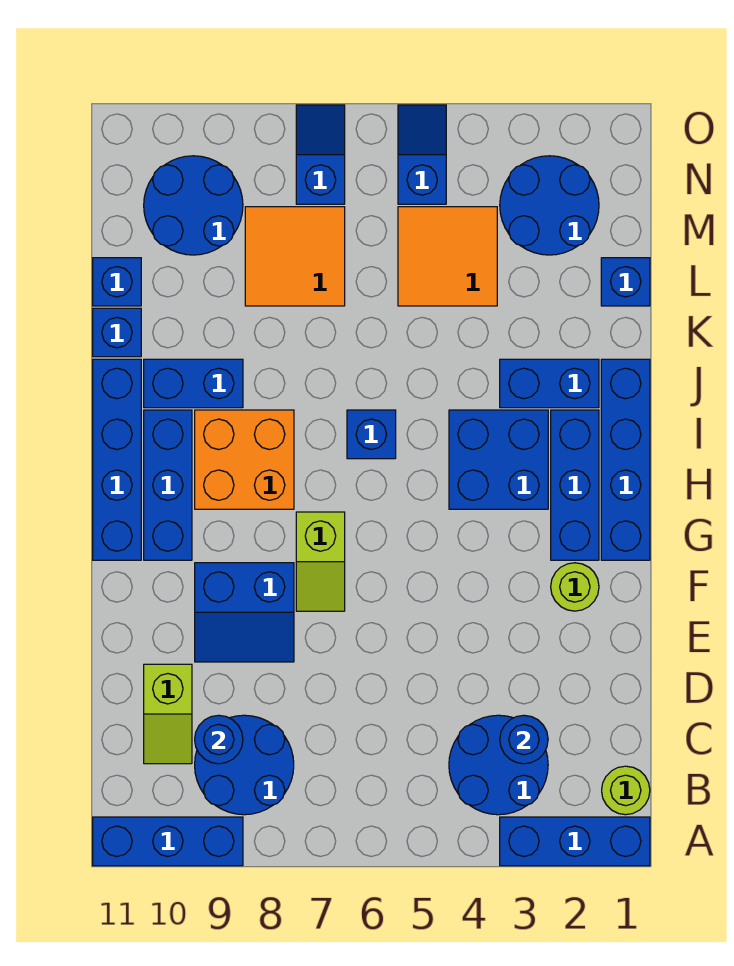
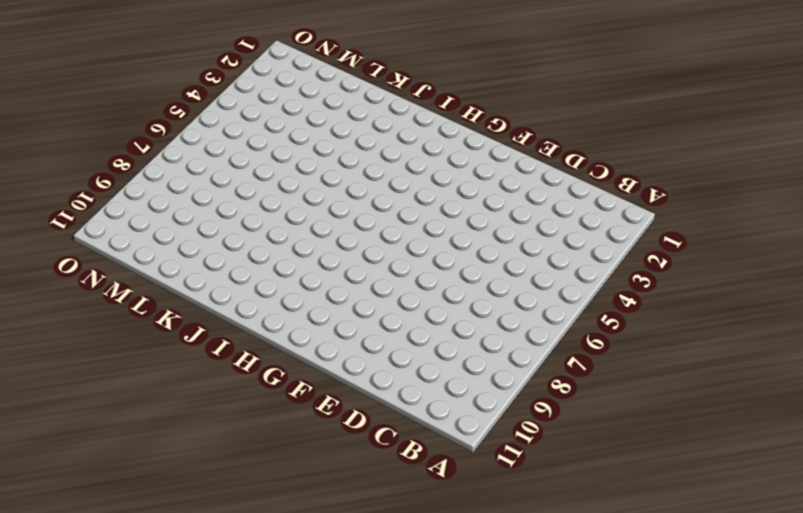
none -> blue brick A1:A3 level 1
none -> blue brick A9:A11 level 1
none -> lime round brick B1 level 1

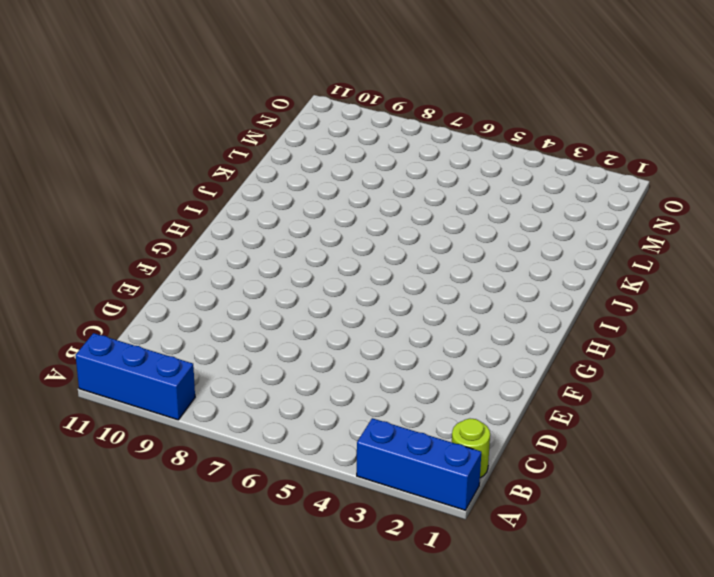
none -> blue round brick B3:C4 level 1
none -> blue round brick B8:C9 level 1
none -> lime slope C10:D10 level 1 top D

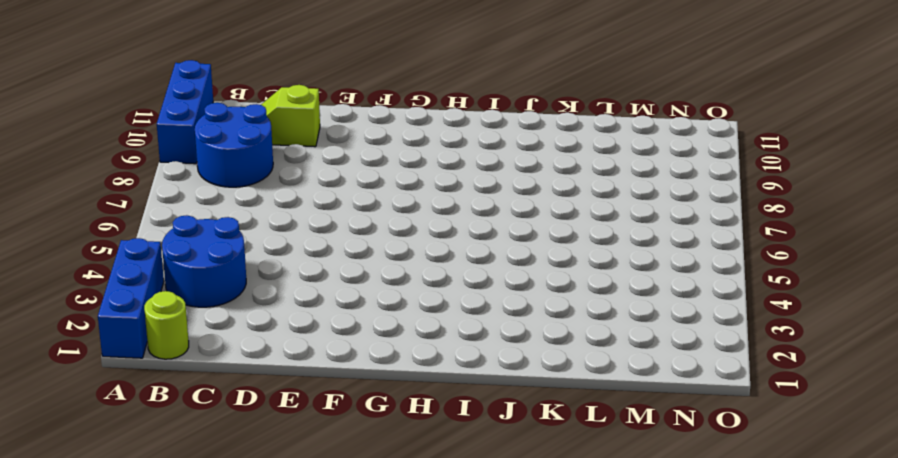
none -> blue slope E8:F9 level 1 top F
none -> lime round brick F2 level 1
none -> lime slope F7:G7 level 1 top G

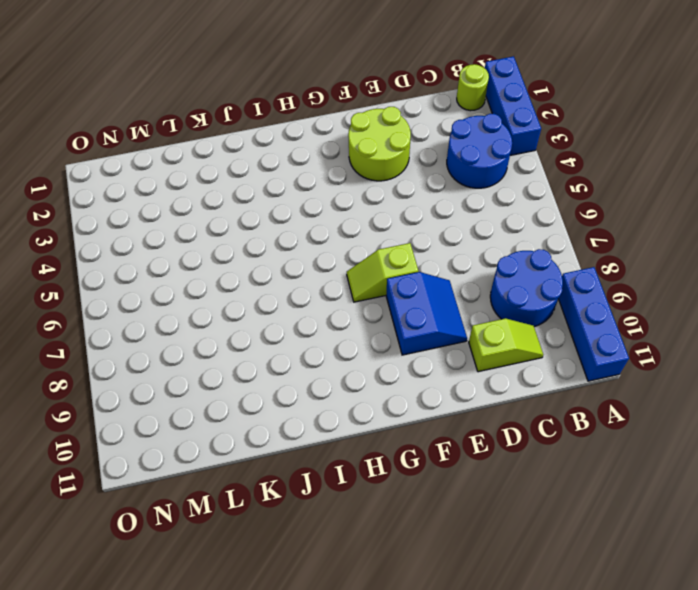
lime round brick E2:F3 level 1 -> lime round brick F2 level 1
lime slope F7:G7 level 1 top F -> lime slope F7:G7 level 1 top G
none -> blue brick G1:J1 level 1
none -> blue brick G2:I2 level 1
none -> blue brick G10:I10 level 1

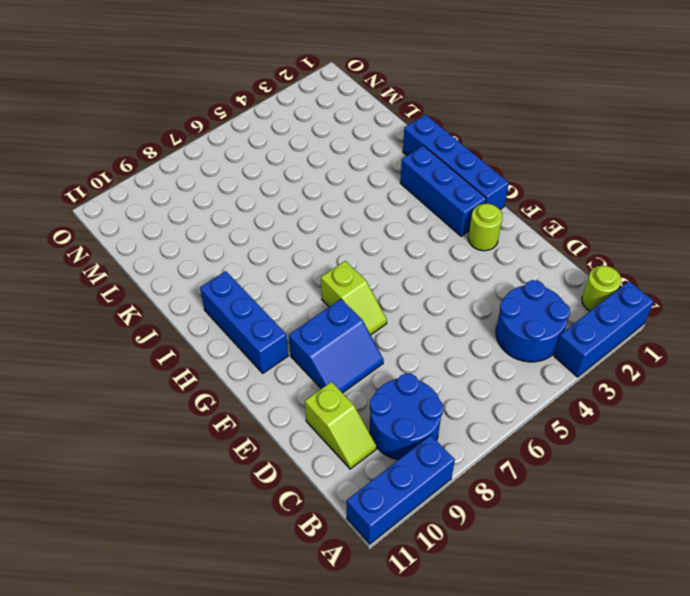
none -> blue brick G11:J11 level 1
none -> blue brick H3:I4 level 1
none -> orange brick H8:I9 level 1

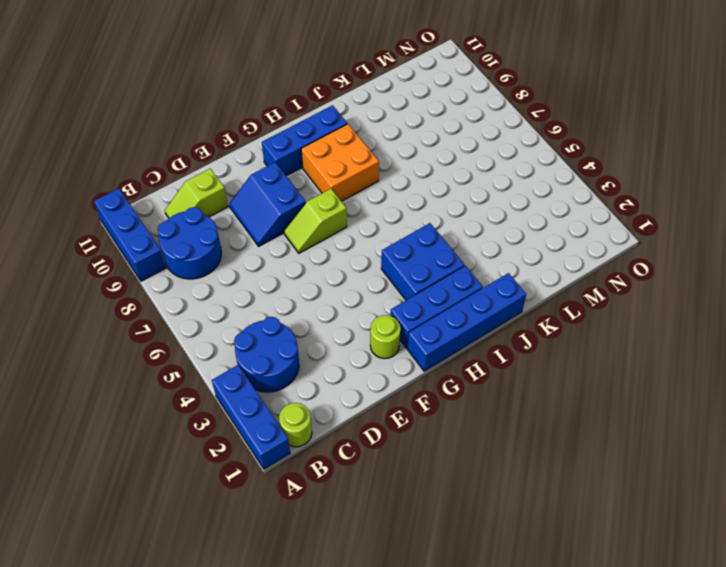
none -> blue brick G11:J11 level 1
none -> blue brick I6 level 1
none -> blue brick J2:J3 level 1

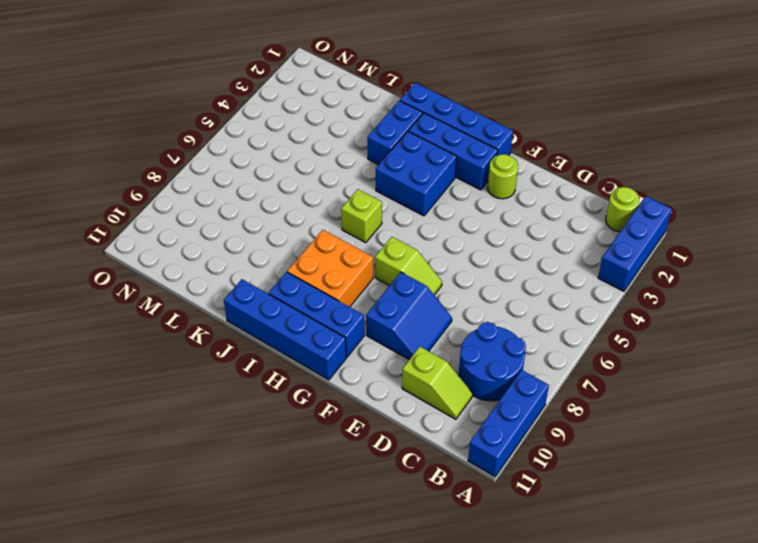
lime brick I6 level 1 -> blue brick I6 level 1
none -> blue round brick B3:C4 level 1
none -> blue brick J9:J10 level 1
none -> blue brick K11 level 1

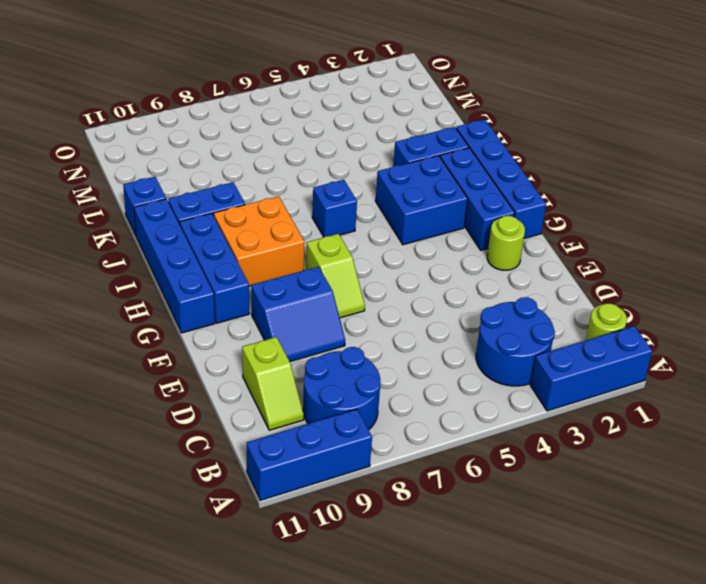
none -> blue brick L1 level 1
none -> orange tile L4:M5 level 1
none -> orange tile L7:M8 level 1

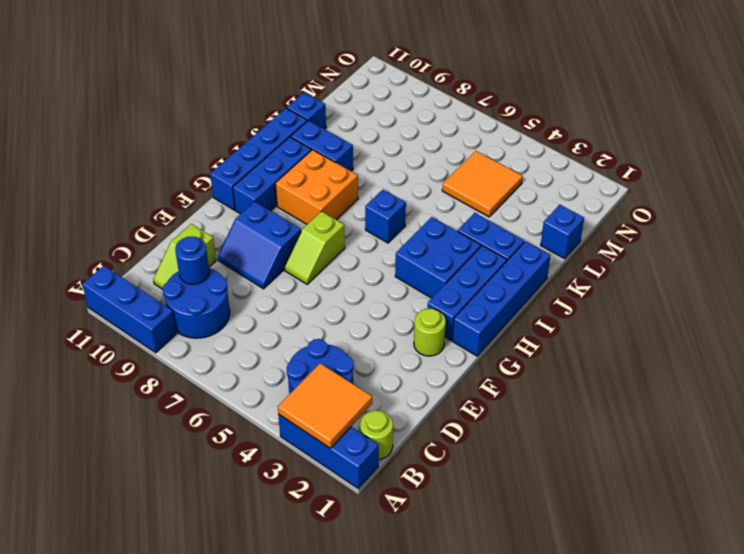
orange tile A2:B3 level 2 -> orange tile L7:M8 level 1
none -> blue brick L11 level 1
none -> blue round brick M2:N3 level 1
none -> blue round brick M9:N10 level 1

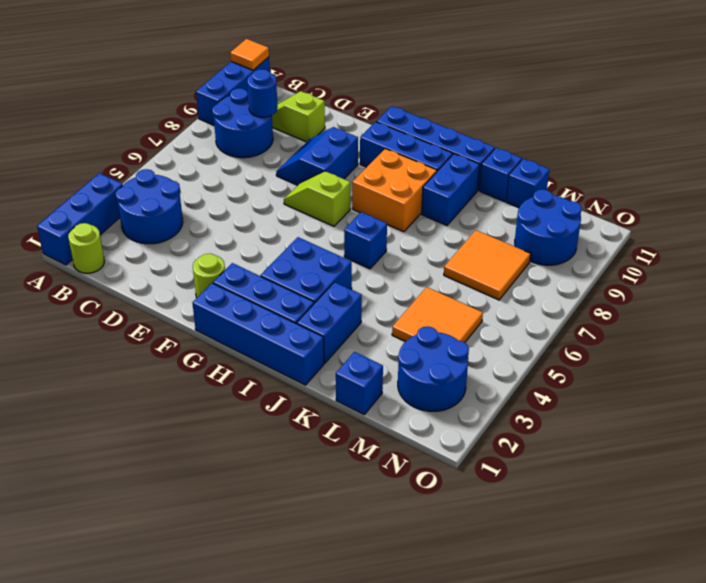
orange tile A11 level 2 -> none
none -> blue slope N5:O5 level 1 top N
none -> blue slope N7:O7 level 1 top N
none -> blue round brick C3 level 2

